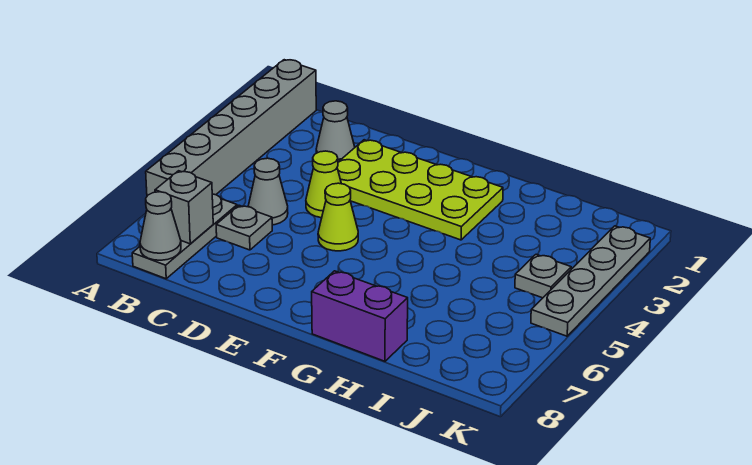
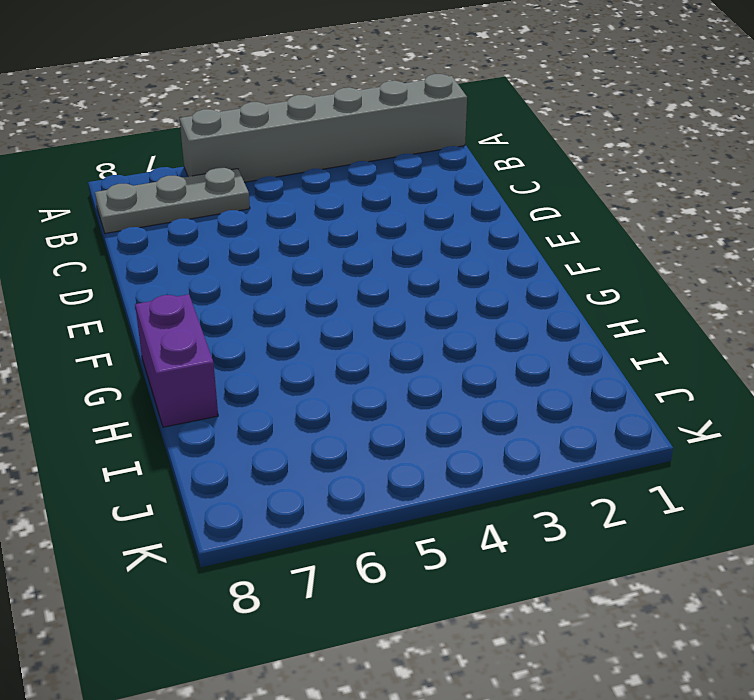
none -> grey cone C2 level 1
none -> grey cone C5 level 1
none -> grey plate C6 level 1

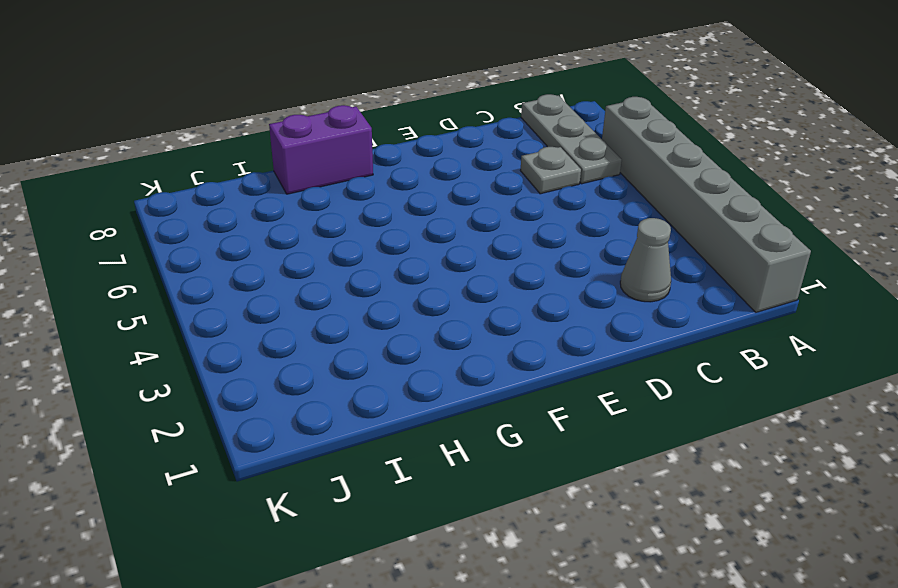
none -> grey cone C5 level 1
none -> lime plate D2:G3 level 1
none -> lime cone D4 level 1

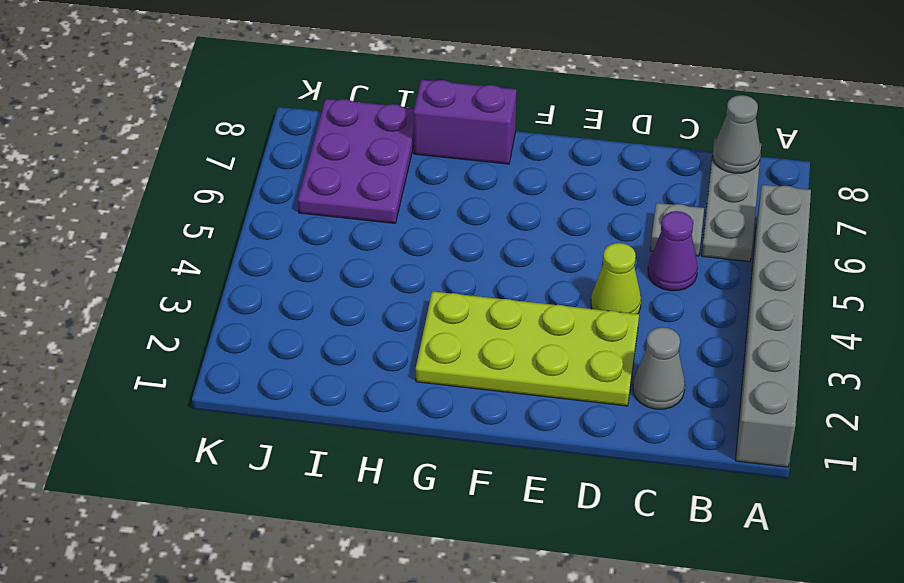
purple cone C5 level 1 -> grey cone C5 level 1
purple plate I6:J8 level 1 -> none
none -> lime cone E5 level 1
none -> grey plate J4 level 1
none -> grey plate K2:K5 level 1

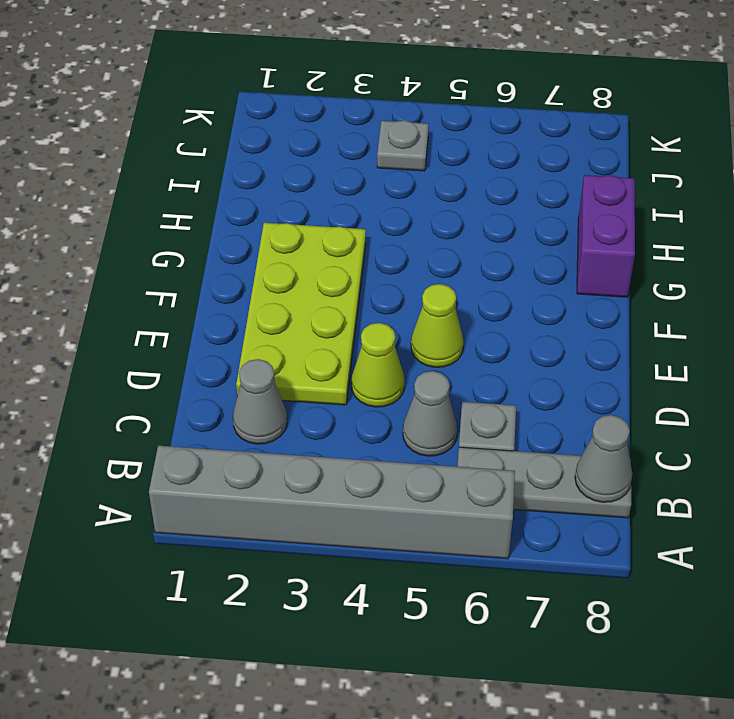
none -> grey plate K2:K5 level 1
none -> grey brick B7 level 2

